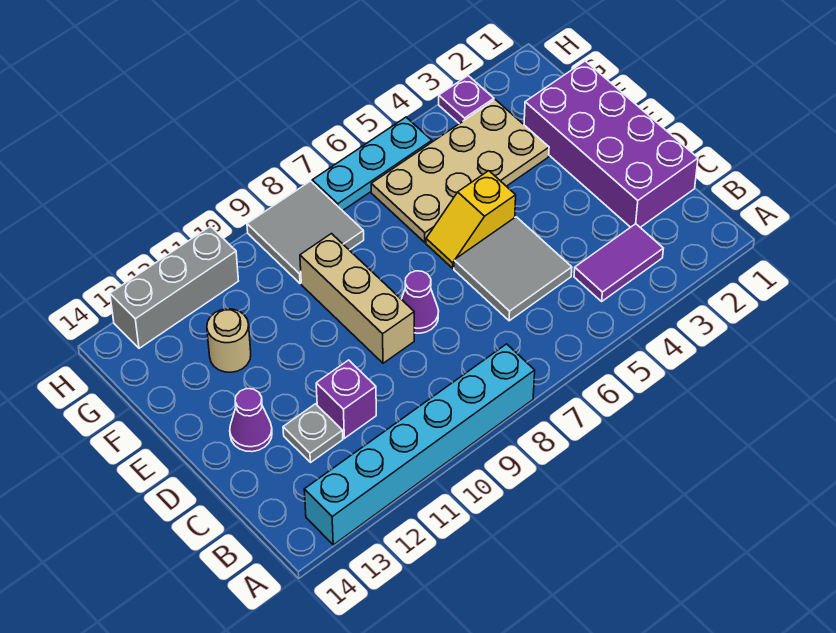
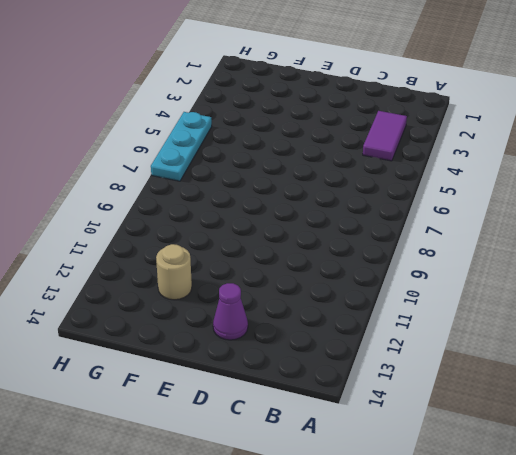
none -> cyan brick A8:A13 level 1
none -> purple brick C1:F2 level 1
none -> grey tile C5:D6 level 1

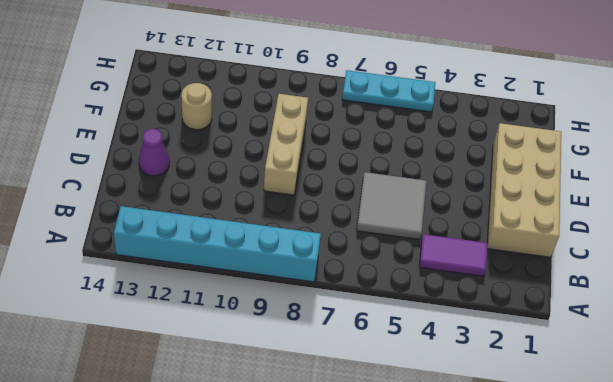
tan brick C1:F2 level 1 -> purple brick C1:F2 level 1
none -> purple brick C11 level 1
none -> grey plate C12 level 1
none -> purple cone D8 level 1

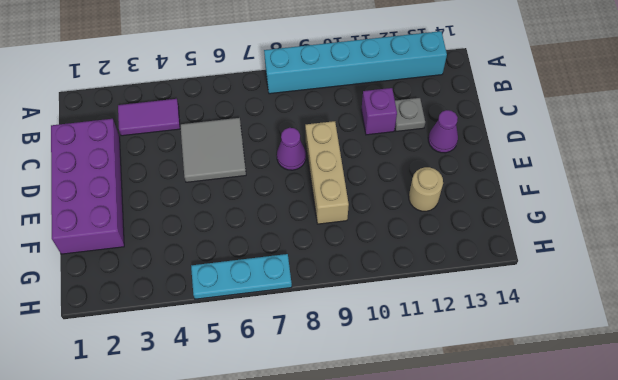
none -> yellow slope E5:E6 level 1 top 5
none -> tan plate F3:G6 level 1
none -> grey tile G8:H9 level 1

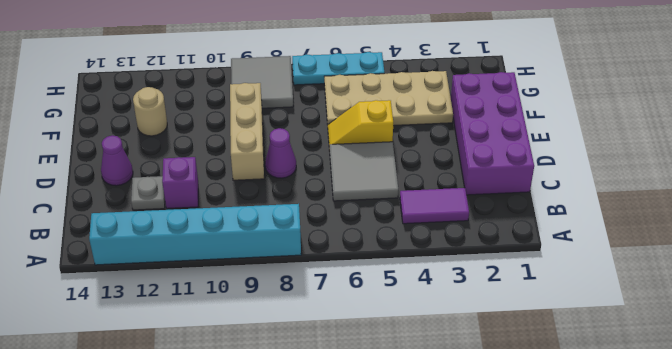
none -> purple plate H3 level 1
none -> grey brick H11:H13 level 1

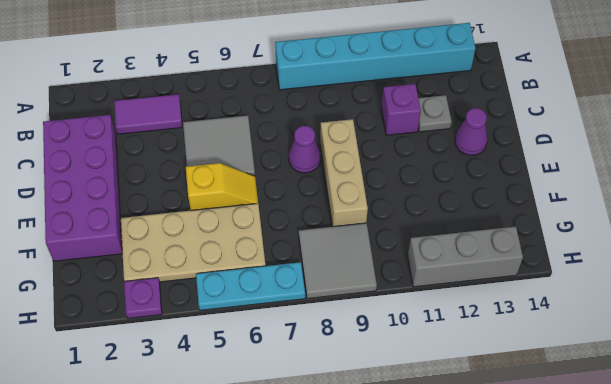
none -> tan round brick F12 level 1

